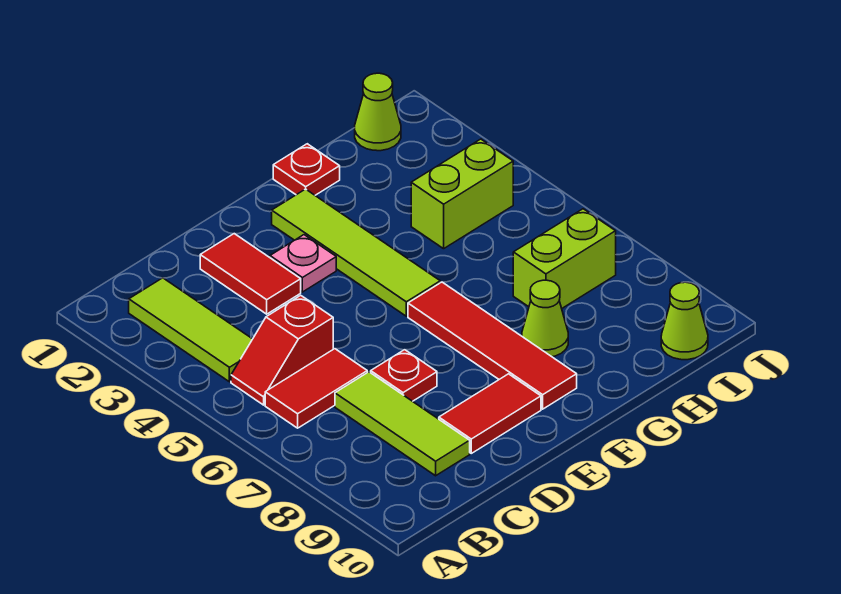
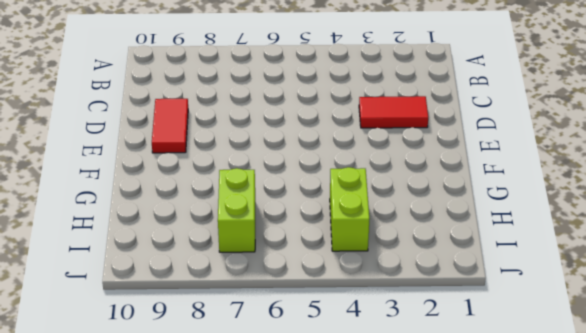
none -> lime tile B2:B4 level 1
none -> red slope B5:C5 level 1 top C
none -> red tile B6:C6 level 1

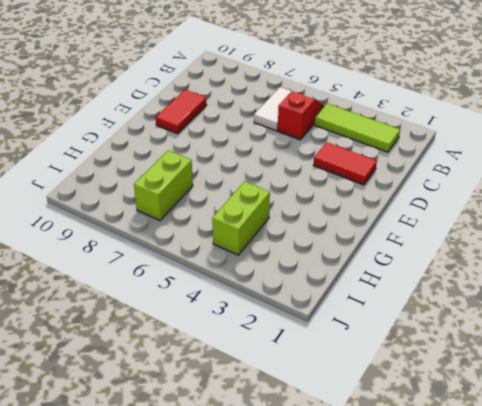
white tile B6:C6 level 1 -> red tile B6:C6 level 1
none -> lime tile C7:C9 level 1
none -> red plate D7 level 1
none -> pink plate E3 level 1

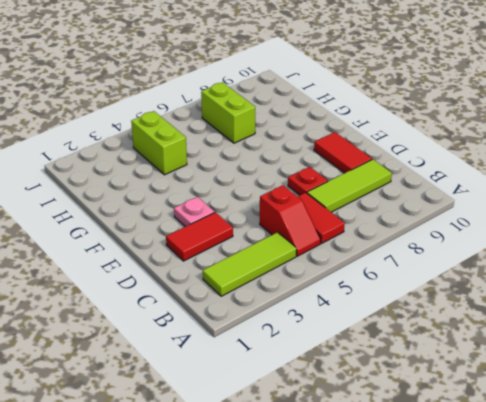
none -> lime tile F2:F5 level 1
none -> red tile F6:F9 level 1
none -> red plate G1 level 1

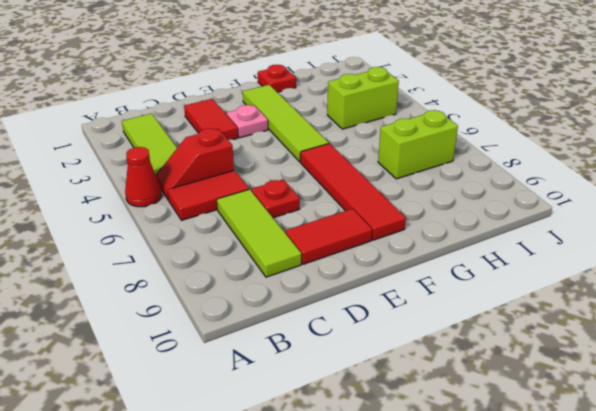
red cone A5 level 1 -> none
none -> lime cone G8 level 1
none -> lime cone I1 level 1
none -> lime cone I10 level 1

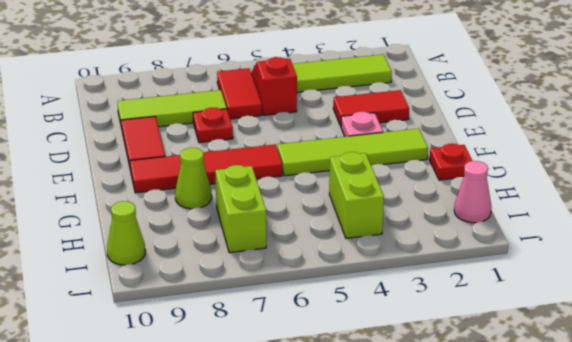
pink cone I1 level 1 -> lime cone I1 level 1

